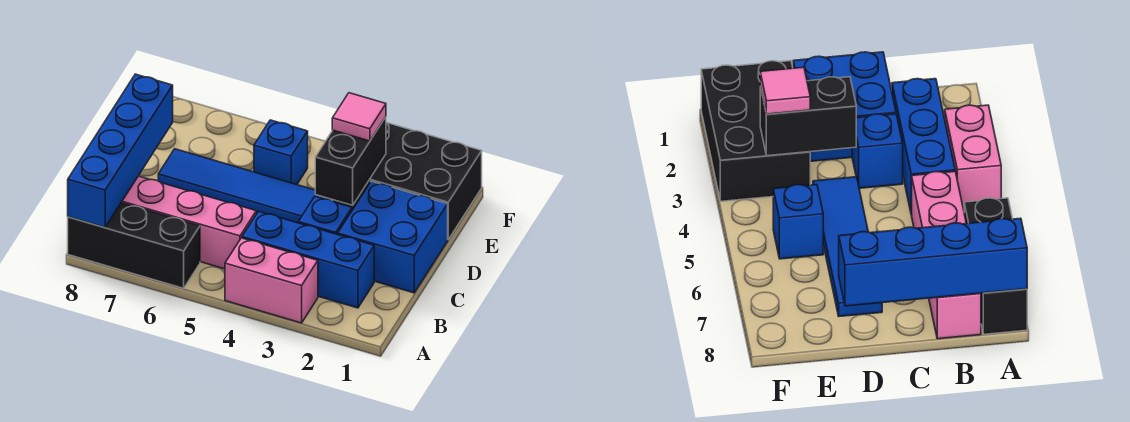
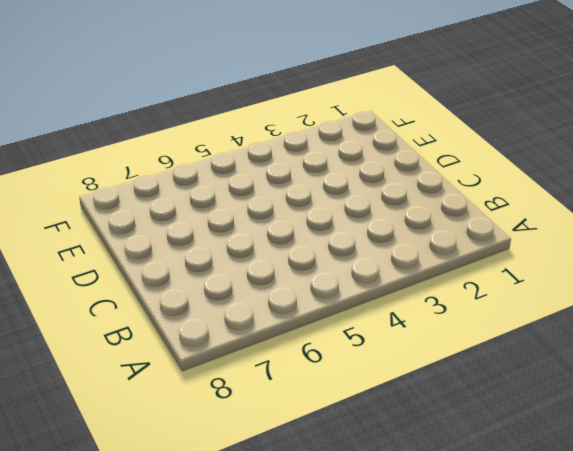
none -> pink brick A3:A4 level 1
none -> black brick A6:A8 level 1
none -> blue brick B2:B4 level 1

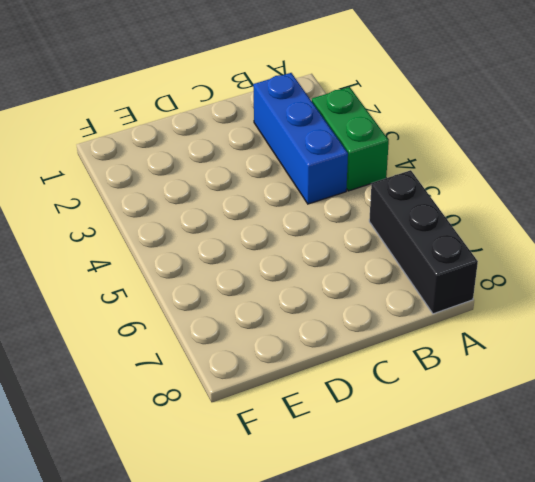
green brick A3:A4 level 1 -> pink brick A3:A4 level 1
none -> pink brick B5:B8 level 1
none -> blue brick C1:D2 level 1
none -> blue brick C3 level 1

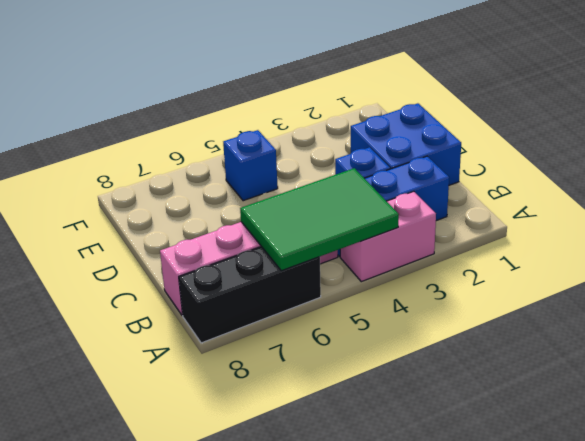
green tile A4:B6 level 2 -> none
none -> blue tile D4:D7 level 1
none -> black brick E1:F3 level 1
none -> blue brick A8:D8 level 2

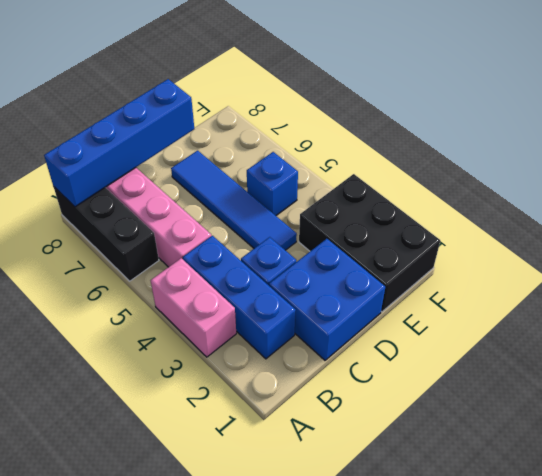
none -> black brick D3:E3 level 2
none -> pink tile E3 level 3

